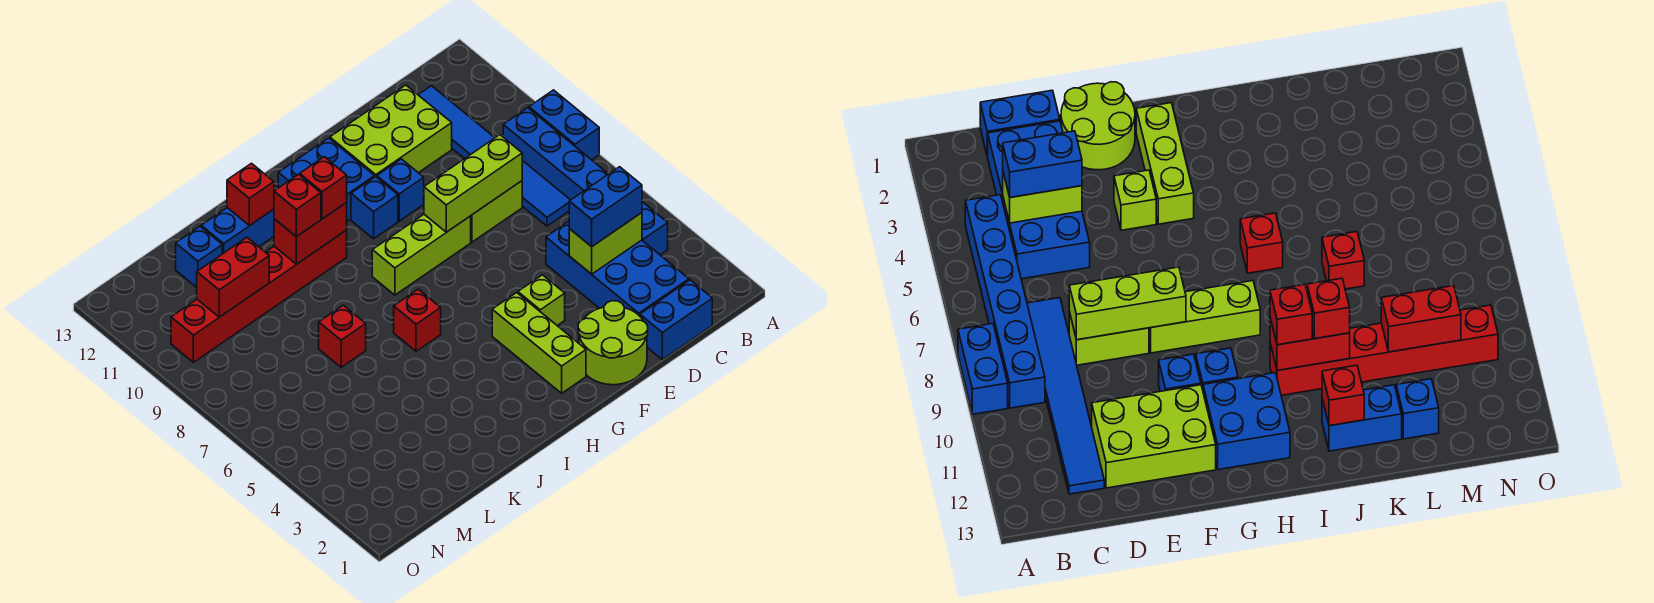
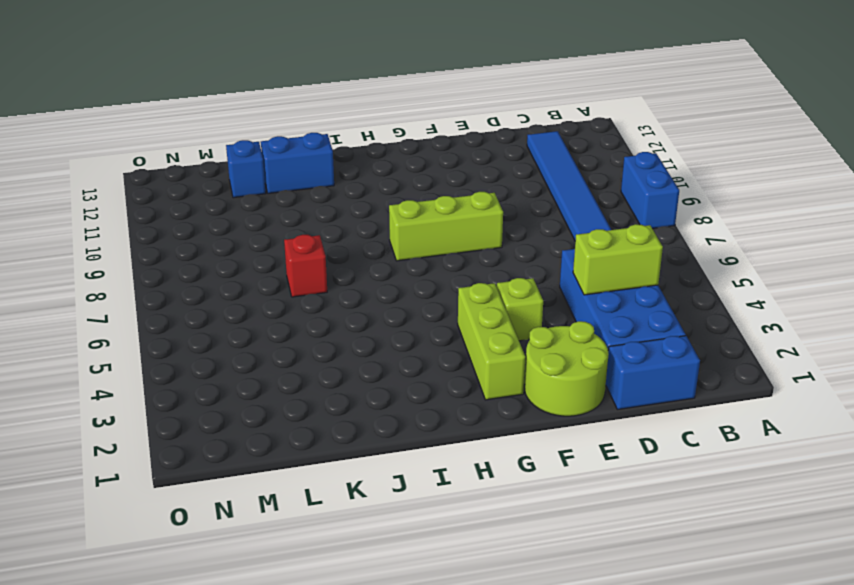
none -> blue brick B4:B9 level 1
none -> lime brick D8:E8 level 1
none -> lime brick D11:F12 level 1

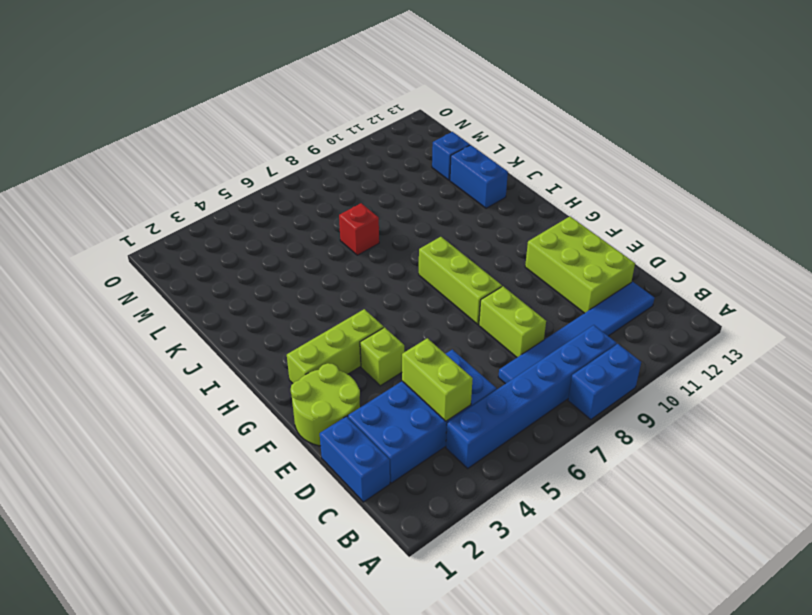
none -> blue brick F10 level 1
none -> blue brick G10 level 1
none -> blue brick G11:H12 level 1

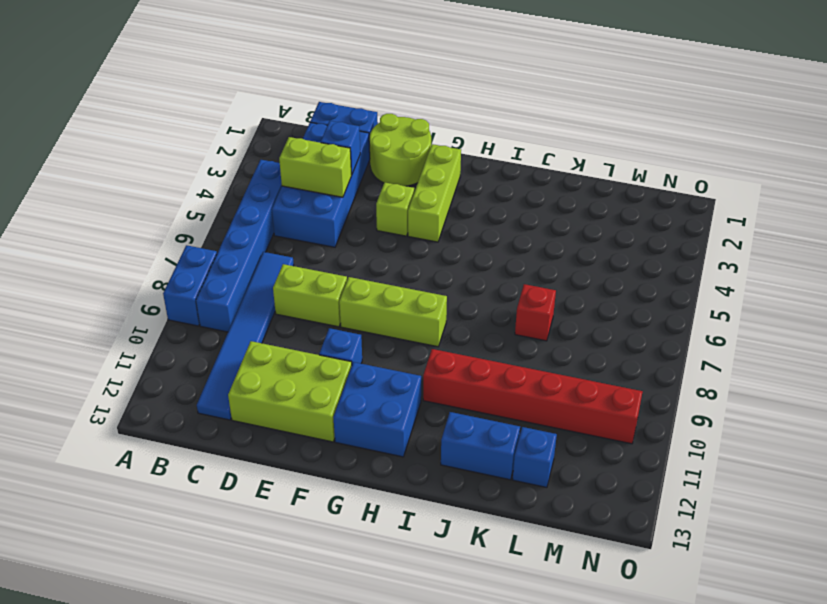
blue brick D3 level 2 -> blue brick G10 level 1
none -> red brick I6 level 1
none -> lime brick D8:F8 level 2
none -> red brick I10:J10 level 2

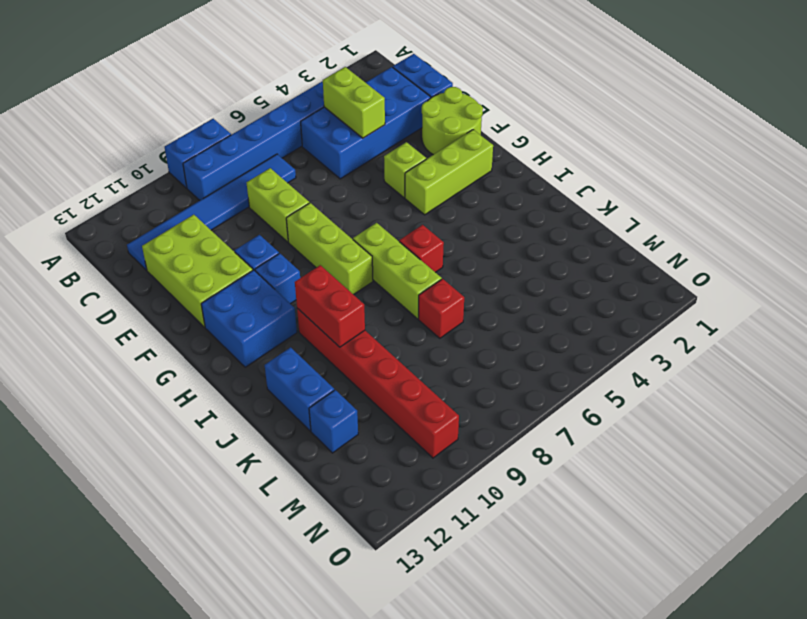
lime brick H7:J7 level 1 -> lime brick D8:F8 level 2
none -> red brick J12 level 2
none -> red brick L10:M10 level 2
none -> blue brick C4:D4 level 3

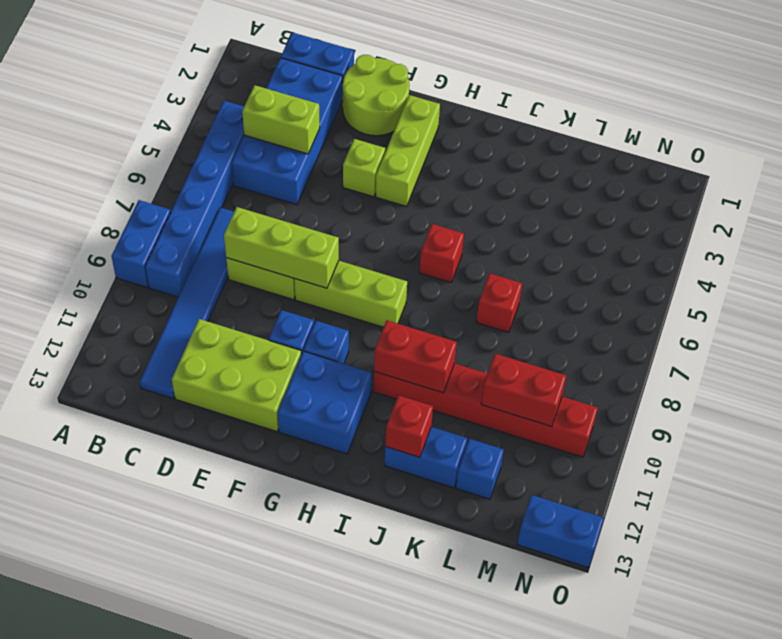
blue brick N13:O13 level 1 -> blue brick C4:D4 level 3
none -> red brick I10 level 3
none -> red brick J10 level 3

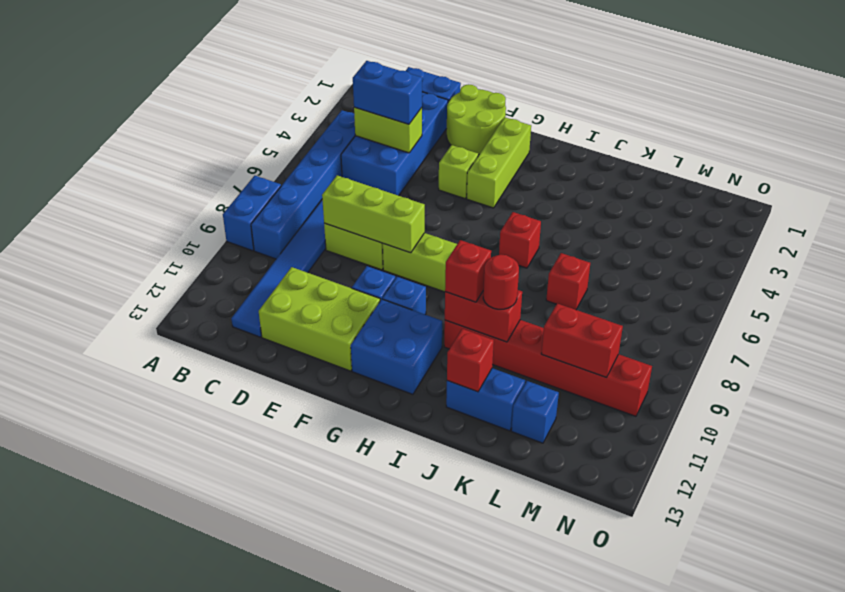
red round brick J10 level 3 -> red brick J10 level 3

